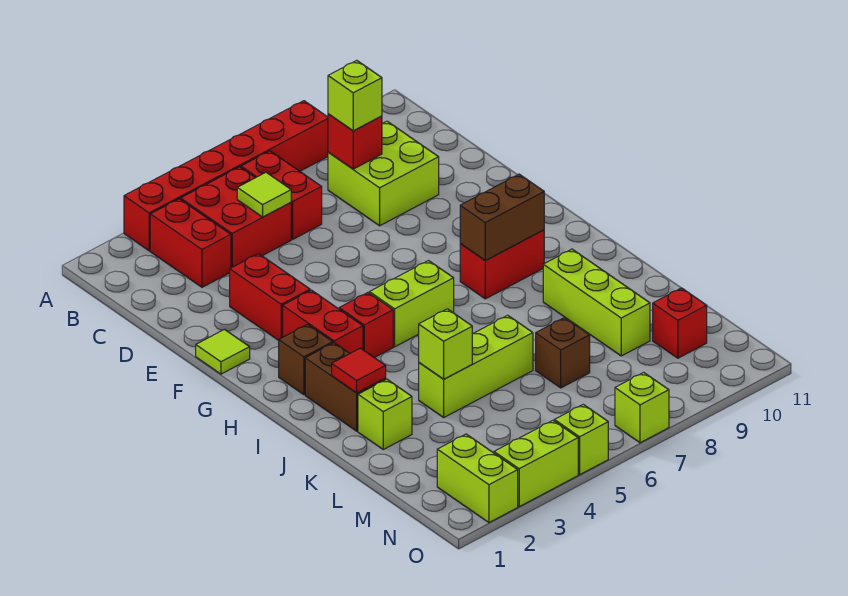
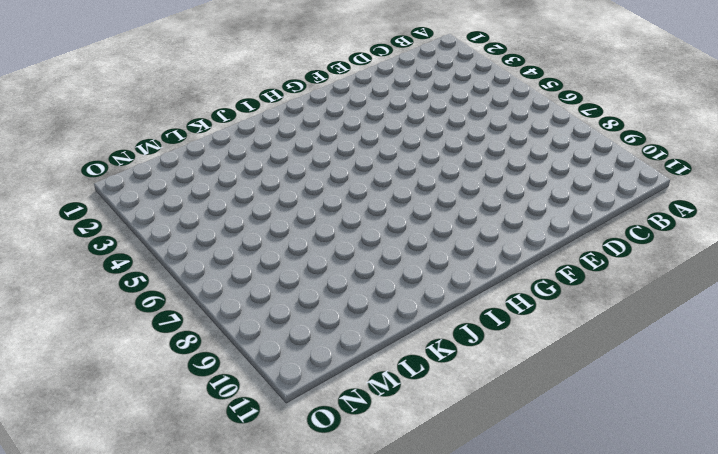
none -> red brick A3:A8 level 1
none -> red brick B3:C3 level 1
none -> red brick B4:C5 level 1

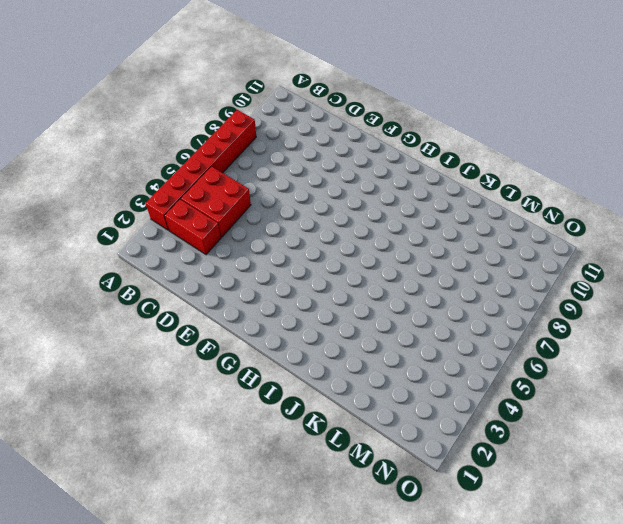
none -> red brick B6:C6 level 1
none -> lime brick C8:D9 level 1
none -> red brick E3:F3 level 1

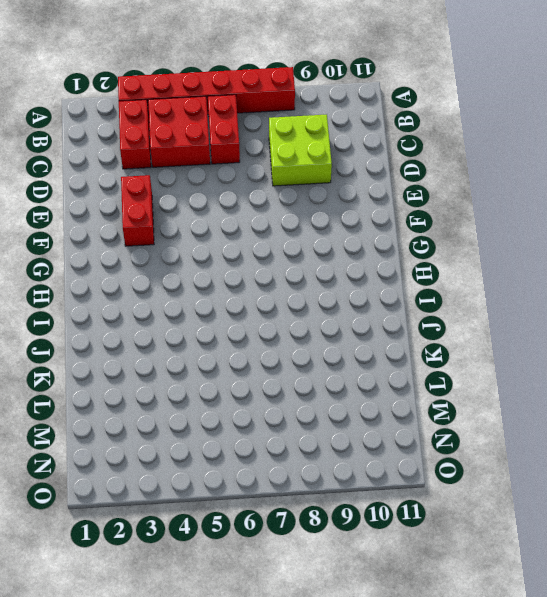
none -> lime tile F1 level 1
none -> red brick G3:H3 level 1
none -> brown brick H2 level 1

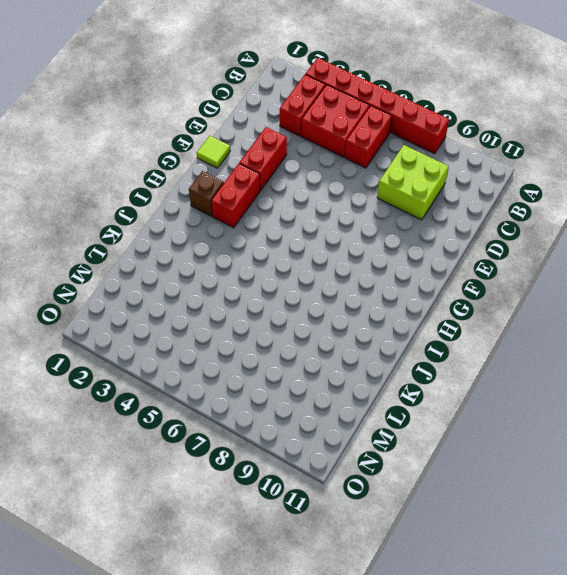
none -> red brick H4 level 1
none -> lime brick H5:H6 level 1
none -> red brick H8:H9 level 1

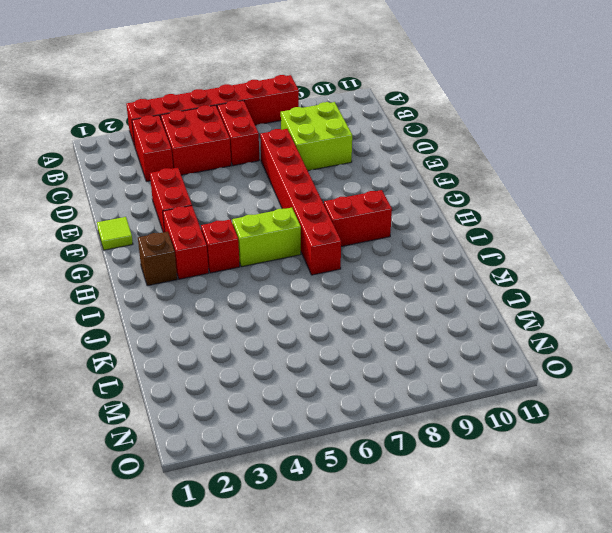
red brick D7:I7 level 1 -> none
none -> brown brick I2:J2 level 1
none -> lime brick J9:L9 level 1
none -> lime brick K2 level 1

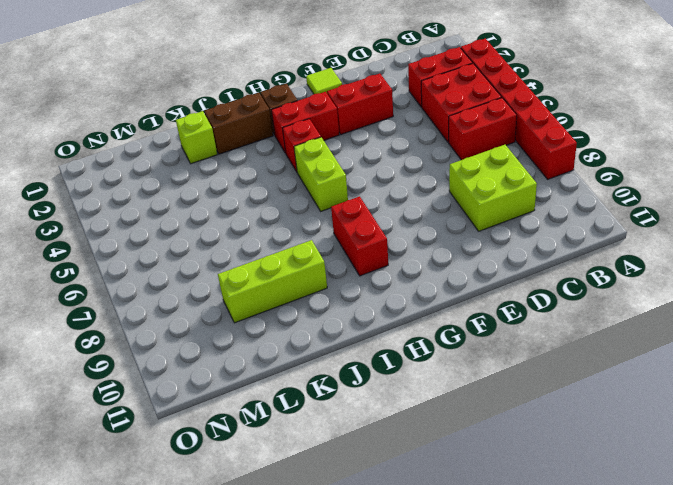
none -> lime brick K4:K6 level 1
none -> brown brick L7 level 1
none -> red brick M10 level 1

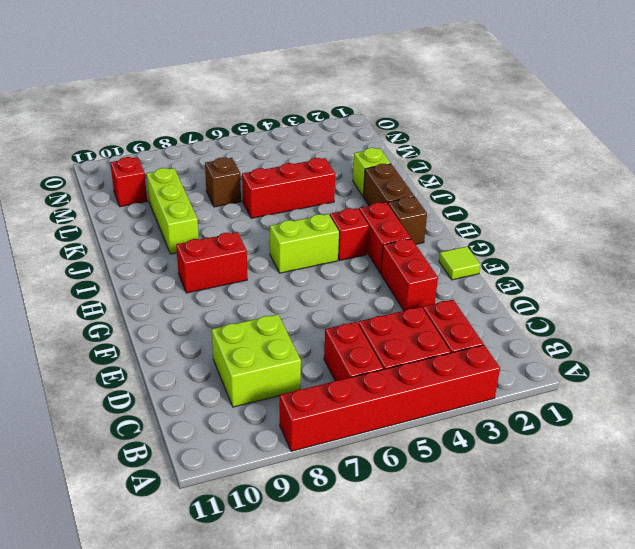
red brick K4:K6 level 1 -> lime brick K4:K6 level 1
none -> lime brick N2:O2 level 1
none -> lime brick O3:O4 level 1
none -> lime brick O5 level 1

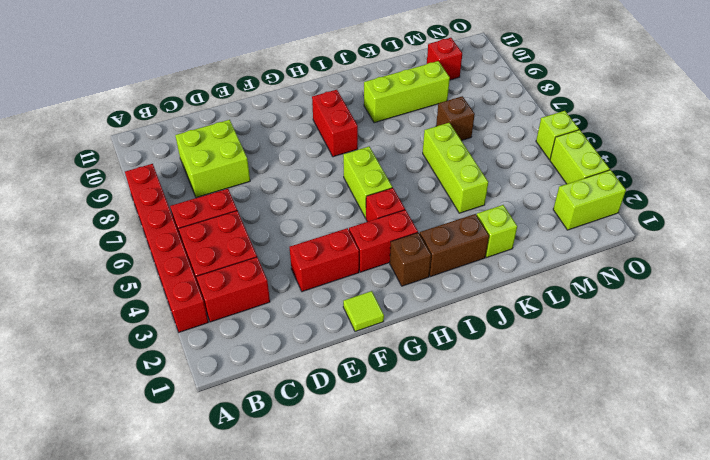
none -> lime brick O7 level 1
none -> lime tile C5 level 2
none -> red brick C8 level 2

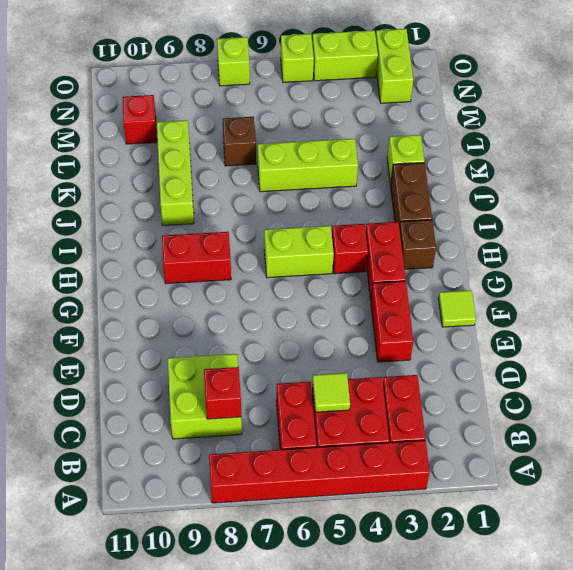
none -> brown brick H8:H9 level 2
none -> red tile J2 level 2
none -> lime brick K4 level 2

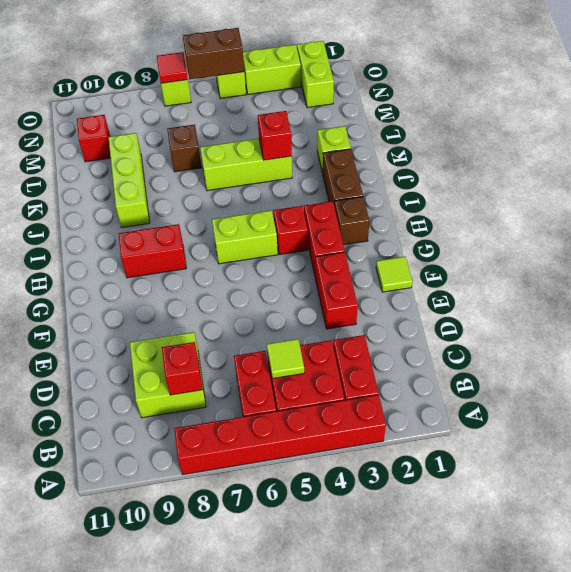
red brick K4 level 2 -> lime brick K4 level 2
brown brick O5:O6 level 2 -> brown brick H8:H9 level 2
red tile O7 level 2 -> red tile J2 level 2
none -> lime brick C8 level 3

